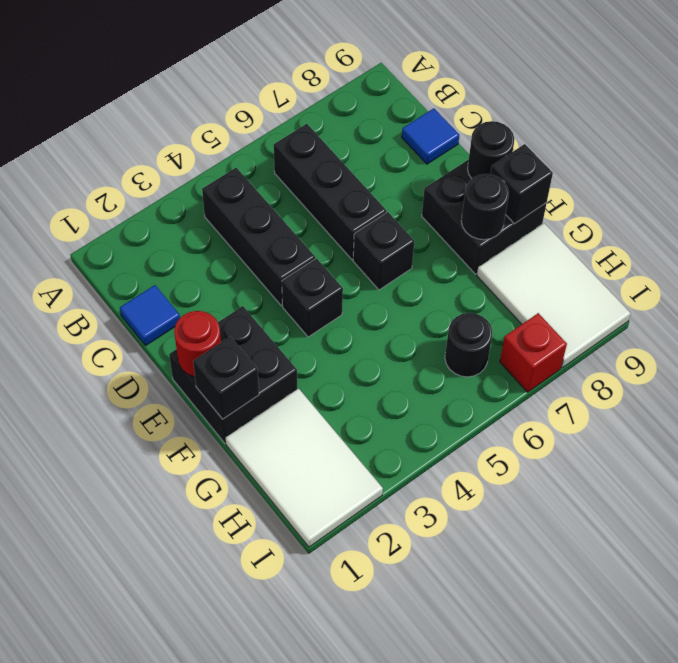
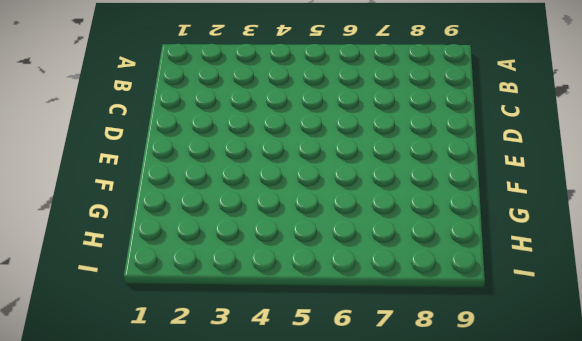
none -> black brick B4:D4 level 1
none -> black brick B6:D6 level 1
none -> blue tile C1 level 1

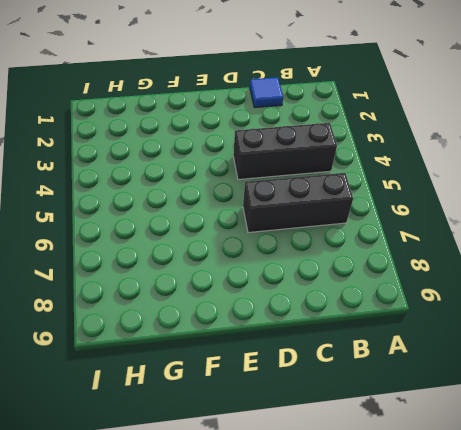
none -> blue tile C9 level 1
none -> black brick E1:F2 level 1
none -> black brick E4 level 1

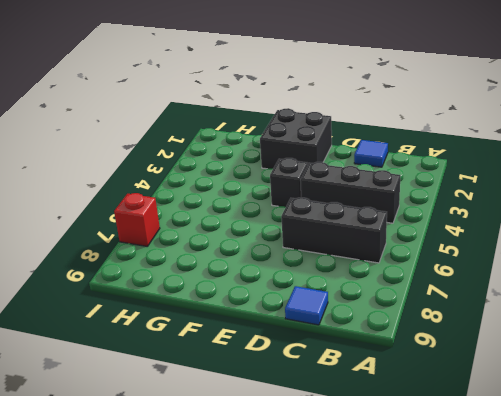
none -> black brick E6 level 1
none -> black brick E8:F9 level 1
none -> white tile G1:I2 level 1

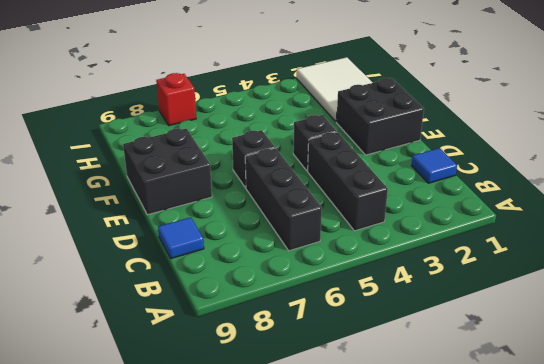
none -> white tile G8:I9 level 1
none -> black round brick H6 level 1
none -> red round brick E1 level 2

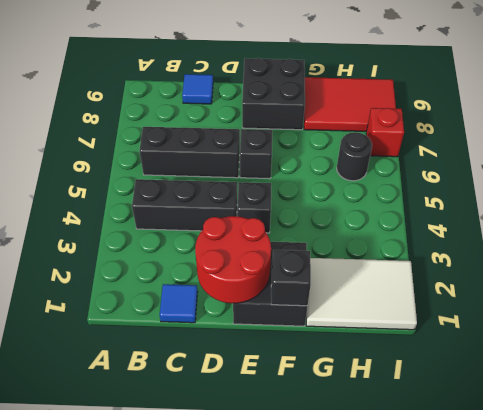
red round brick D1:E2 level 2 -> red round brick E1 level 2
red tile G8:I9 level 1 -> white tile G8:I9 level 1
none -> black round brick E9 level 2
none -> black round brick F8 level 2
none -> black brick F9 level 2

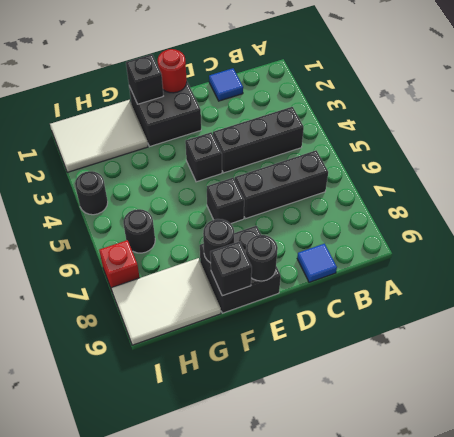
black round brick I4 level 1 -> none

